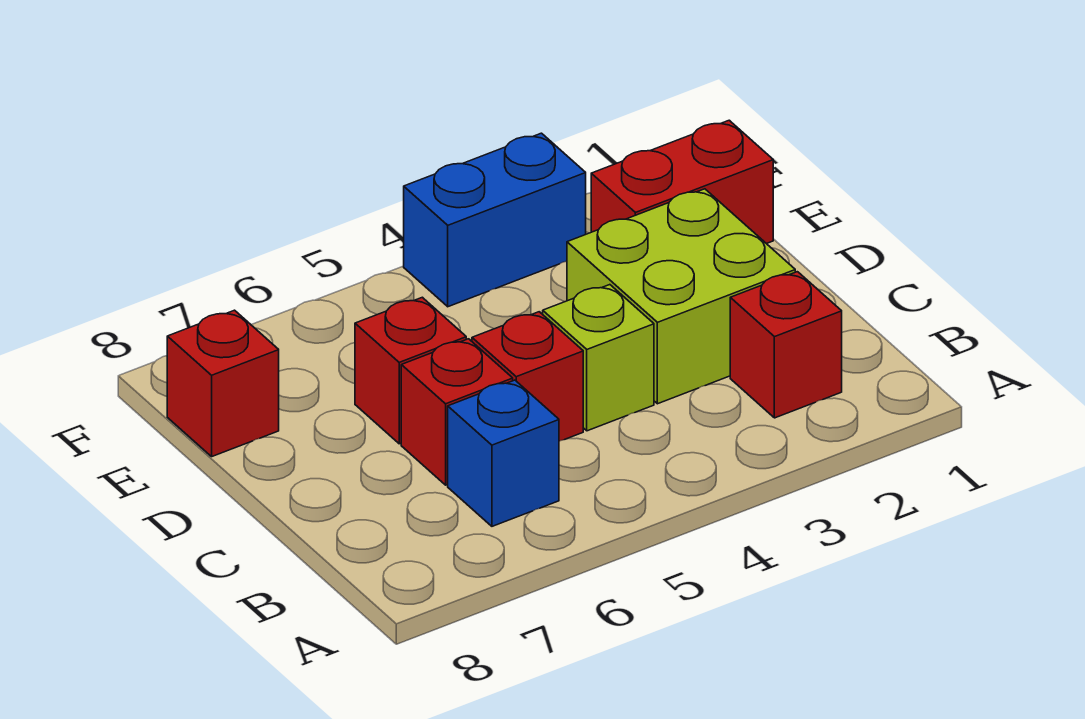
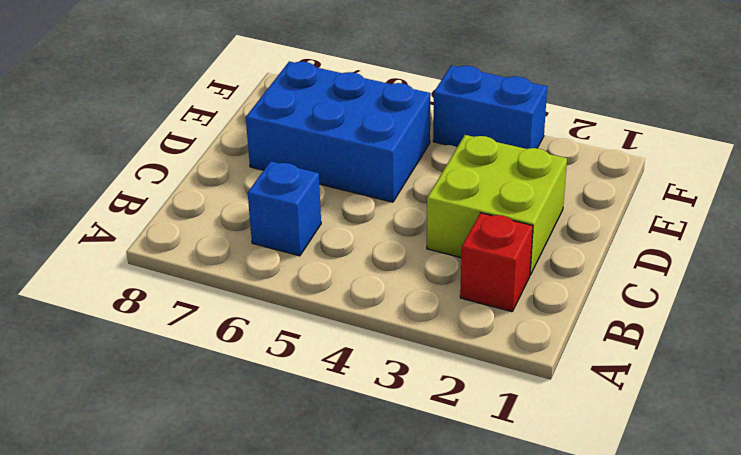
blue brick D5:E7 level 1 -> red brick D6 level 1
none -> lime brick C4 level 1
none -> red brick C5 level 1

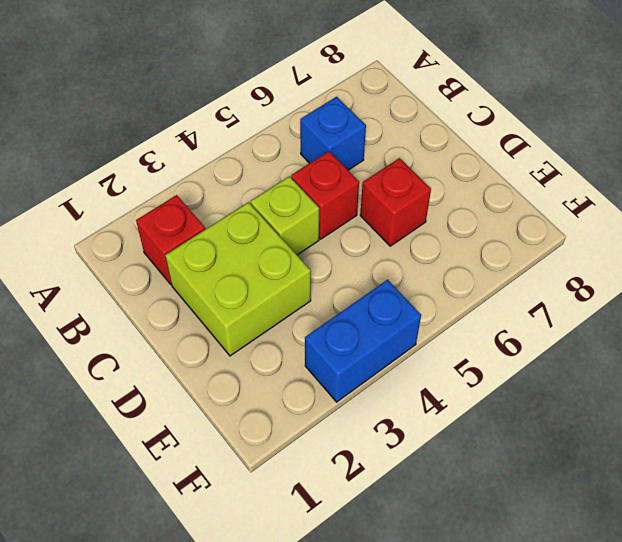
none -> red brick C6 level 1
none -> red brick E1:E2 level 1

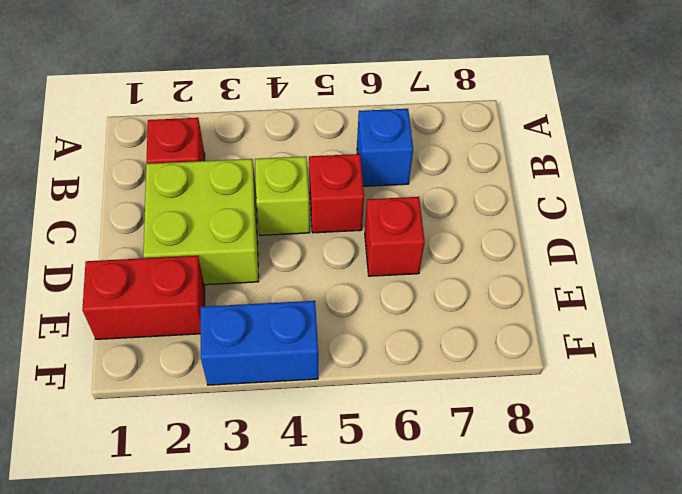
none -> red brick C6 level 1
none -> red brick E8 level 1

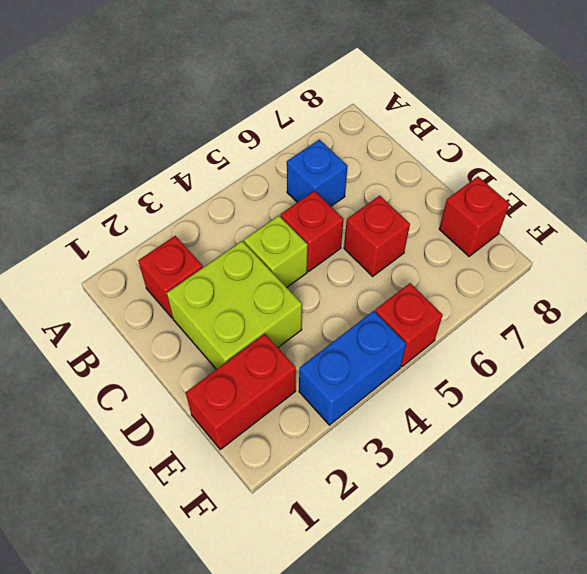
red brick F5 level 1 -> red brick C6 level 1

